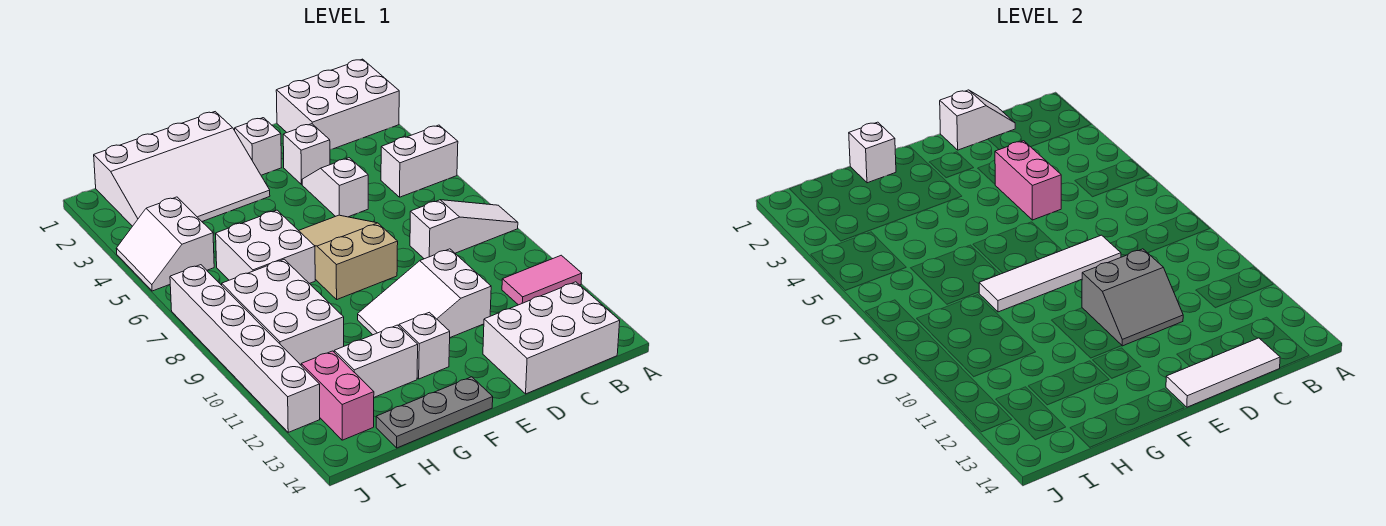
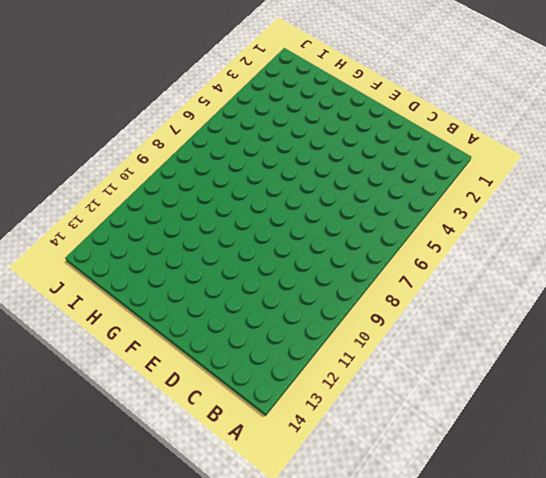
none -> white brick A1:C2 level 1
none -> white brick A5:B5 level 1
none -> white slope A8:C8 level 1 top C

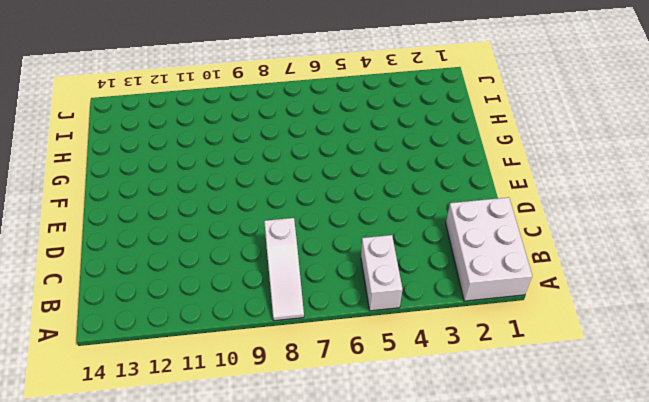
none -> pink tile A11:B11 level 1
none -> white brick B13:D14 level 1
none -> white brick D3 level 1

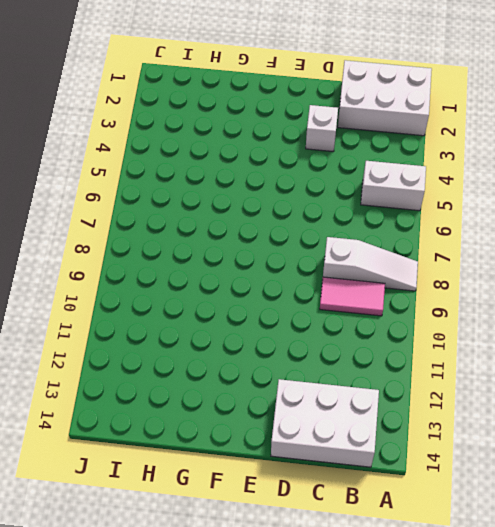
pink tile B9:C9 level 1 -> pink tile A11:B11 level 1
none -> white slope D4:D5 level 1 top 5
none -> white slope D10:F11 level 1 top D
none -> white brick E2 level 1

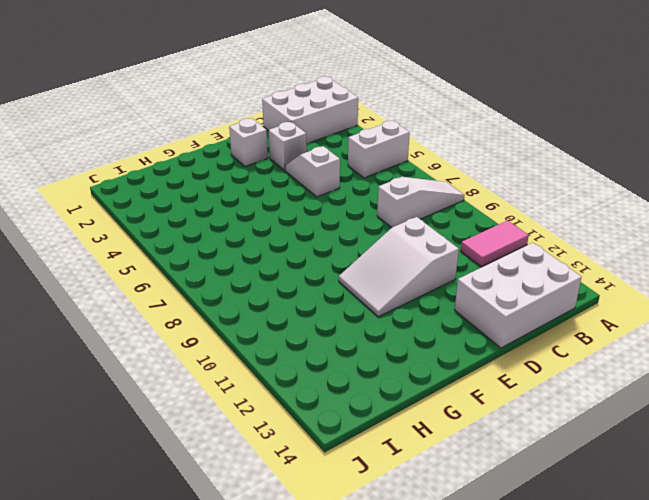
none -> tan slope E6:F8 level 1 top 8
none -> white slope F1:I3 level 1 top 1
none -> white brick F12 level 1

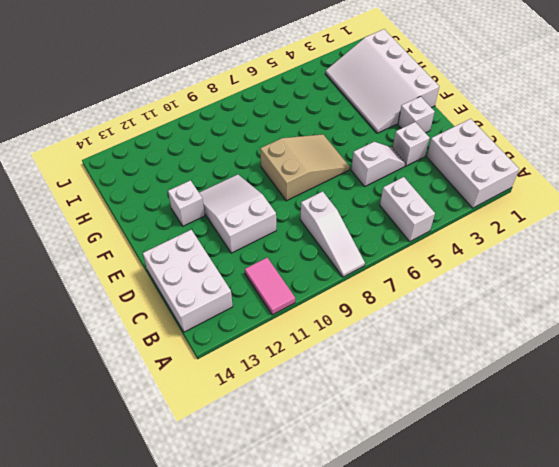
none -> grey plate F14:H14 level 1
none -> white brick G6:H7 level 1
none -> white brick G12:H12 level 1

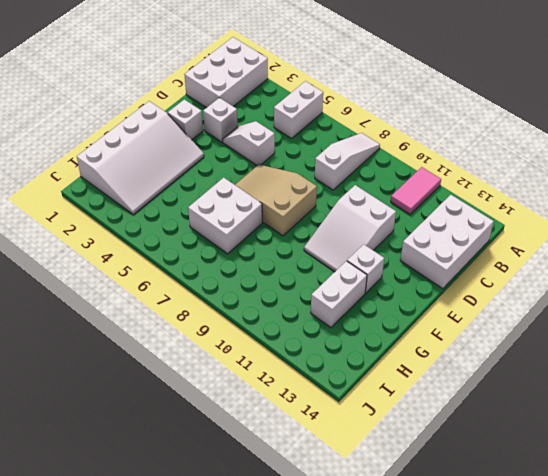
none -> grey plate F14:H14 level 1
none -> white brick H8:I10 level 1
none -> white slope I4:J5 level 1 top I

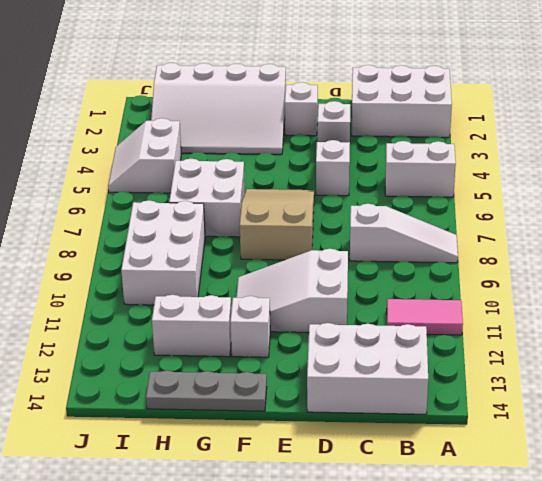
none -> pink brick I12:I13 level 1
none -> white brick J7:J12 level 1
none -> white slope C1:D1 level 2 top D

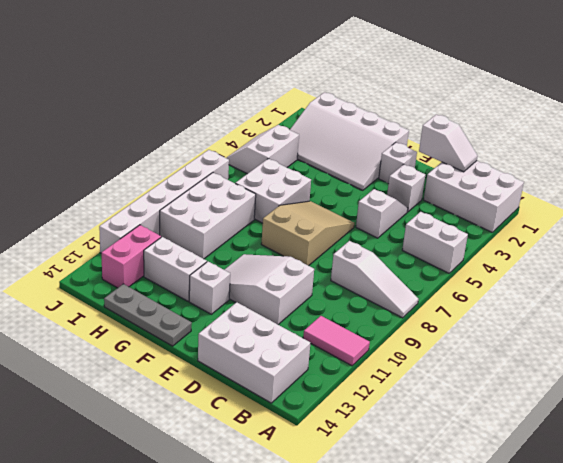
none -> white tile C14:E14 level 2
none -> pink brick D4:D5 level 2
none -> white tile D8:G8 level 2

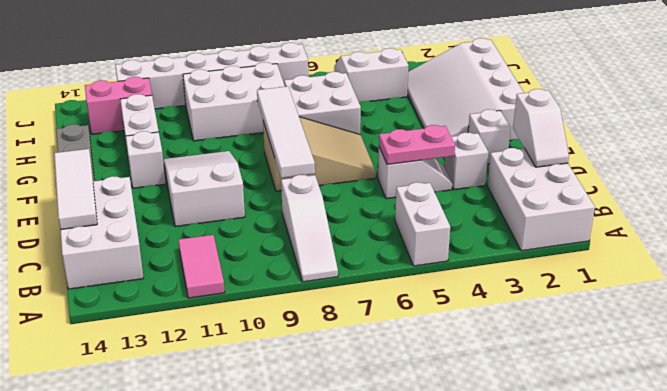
pink plate D4:D5 level 2 -> pink brick D4:D5 level 2
none -> grey slope D10:E11 level 2 top 10
none -> white brick G1 level 2

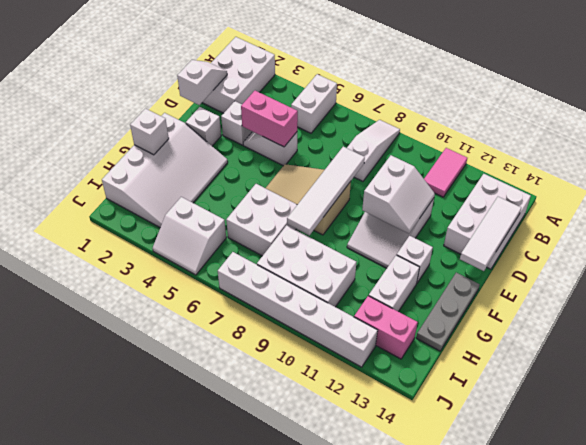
white slope D10:E11 level 2 top 10 -> grey slope D10:E11 level 2 top 10

